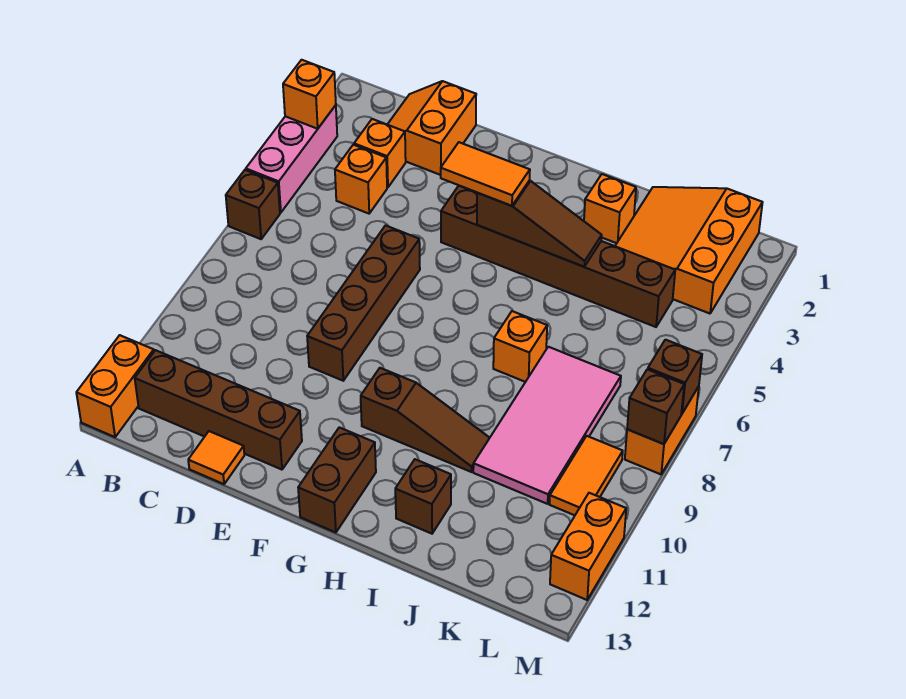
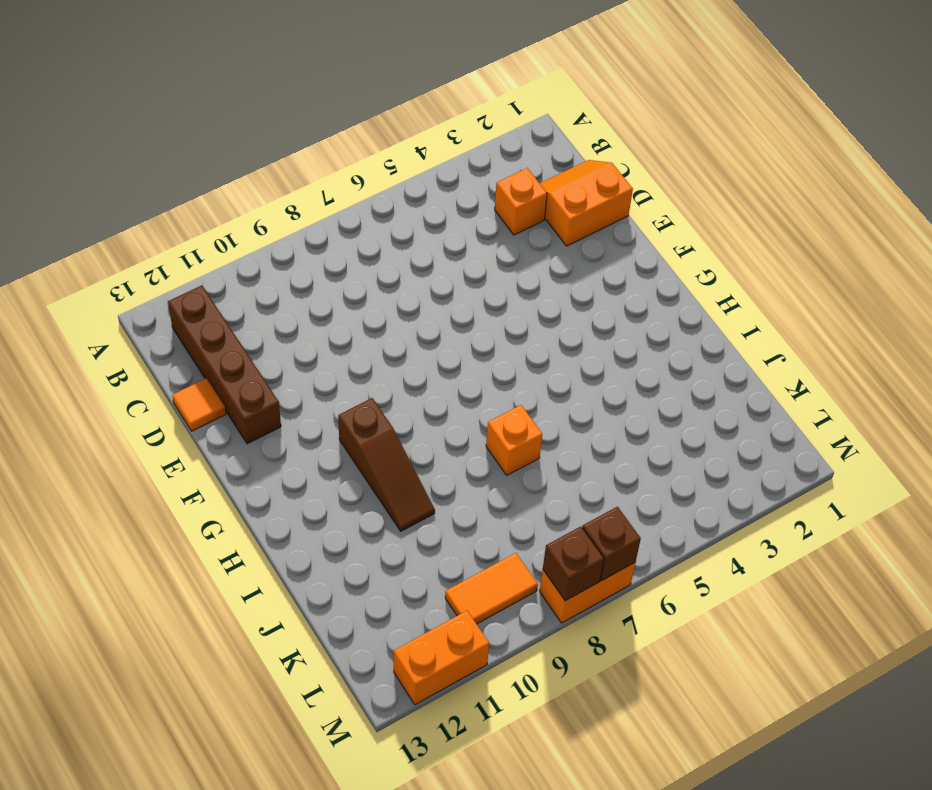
none -> pink brick A3:A5 level 1
none -> brown brick A6 level 1
none -> orange brick A12:A13 level 1

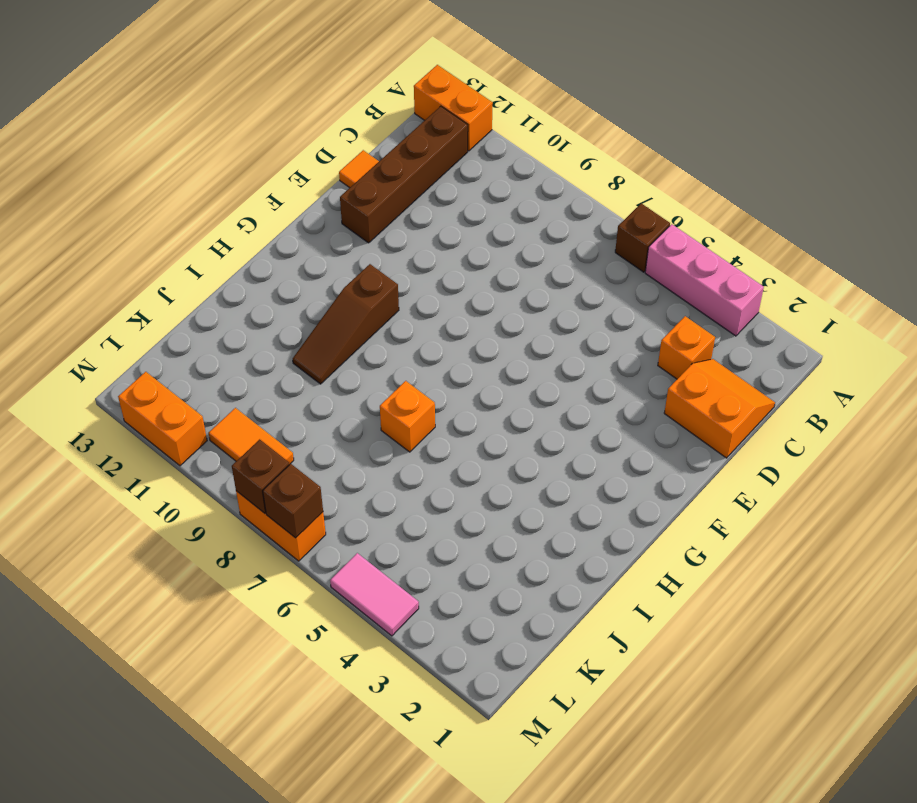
pink tile M4:M5 level 1 -> none
none -> orange brick C4 level 1
none -> brown brick E6:E9 level 1
none -> brown brick F4:K4 level 1

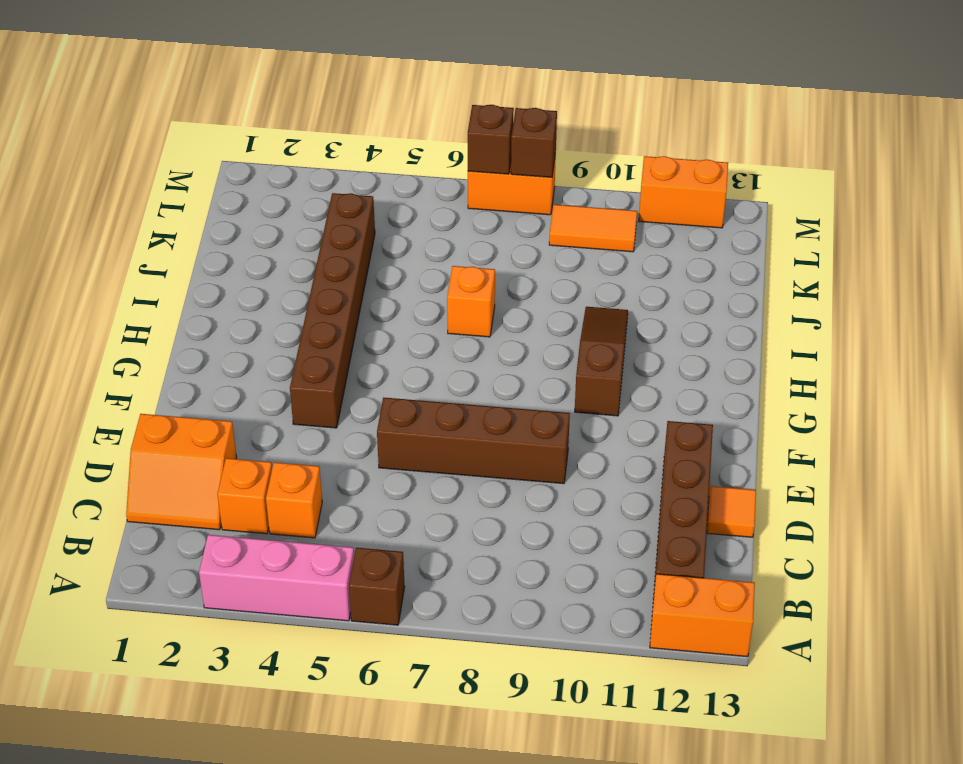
none -> brown brick G12:G13 level 1
none -> orange brick I2 level 1
none -> brown brick I12 level 1

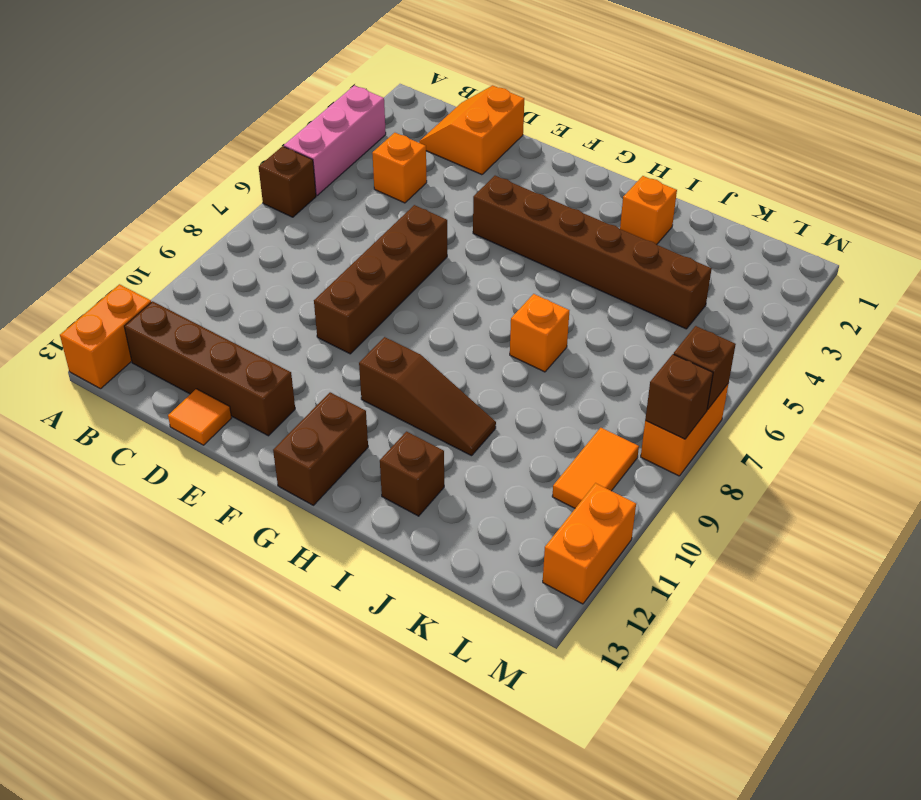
none -> orange brick C3 level 1
none -> orange slope J1:L3 level 1 top L
none -> pink tile J7:K10 level 1

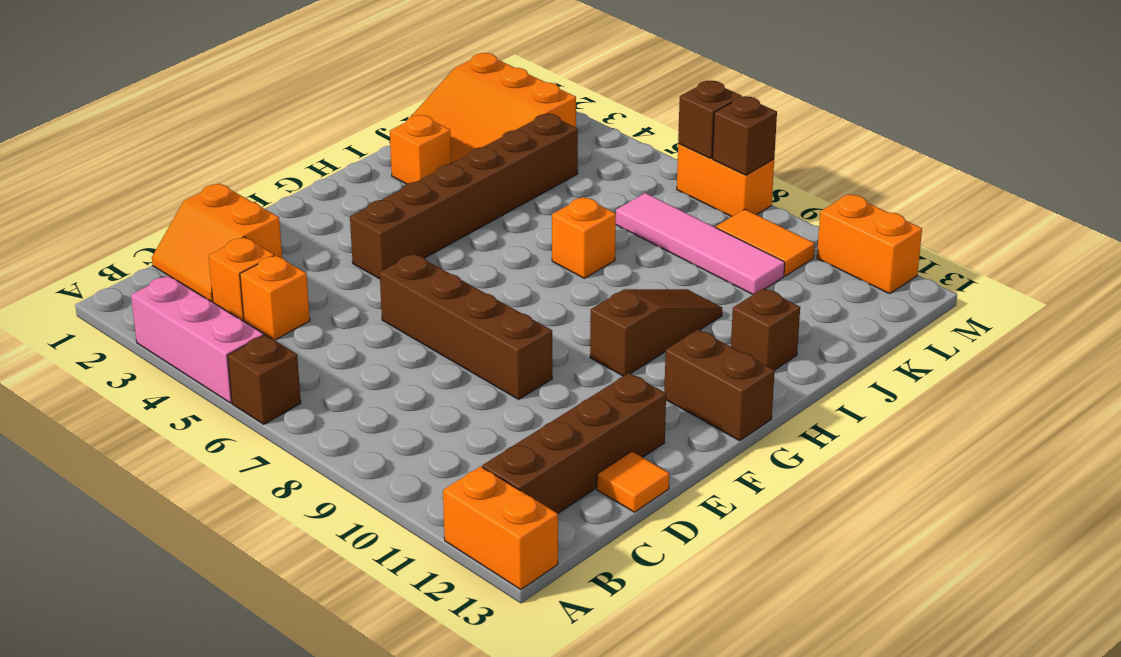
pink tile K7:K10 level 1 -> pink tile J7:K10 level 1
none -> orange brick A3 level 2
none -> brown slope G4:I4 level 2 top G
none -> orange tile F4:G4 level 3

